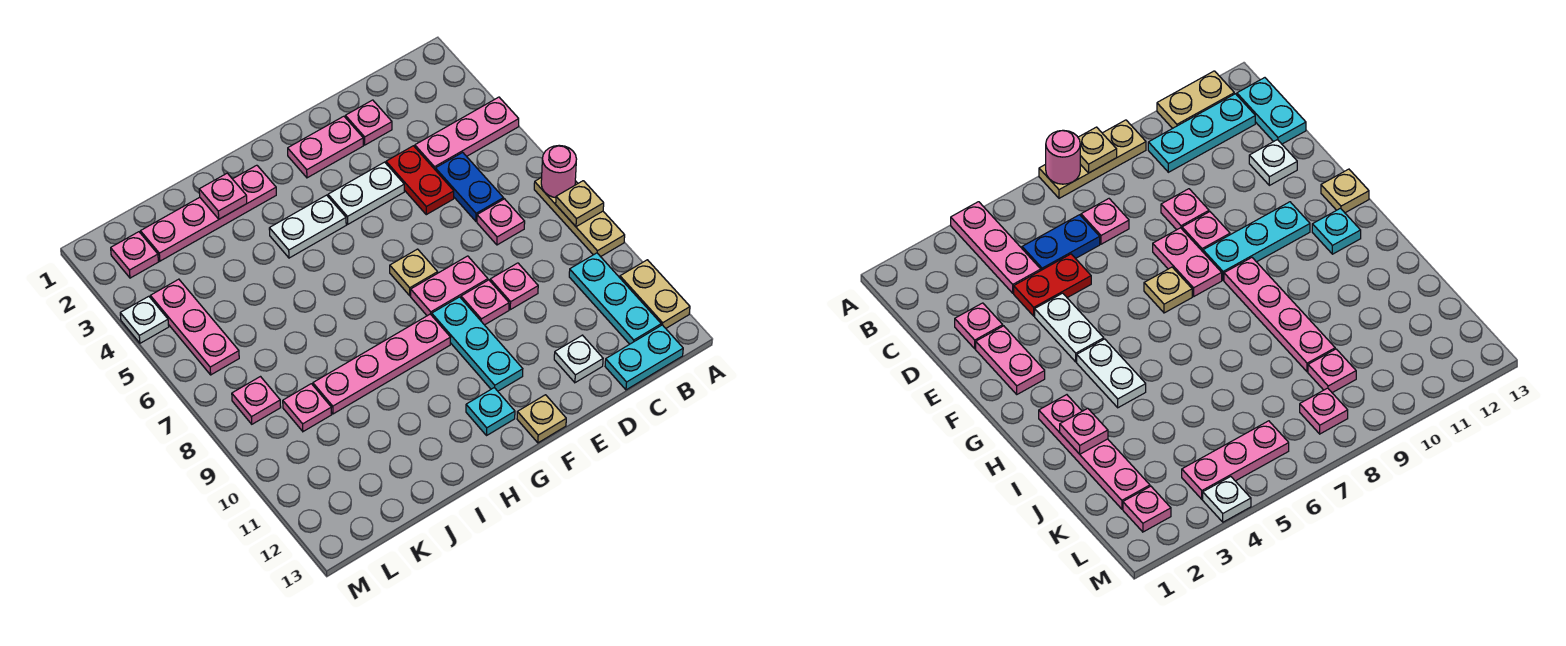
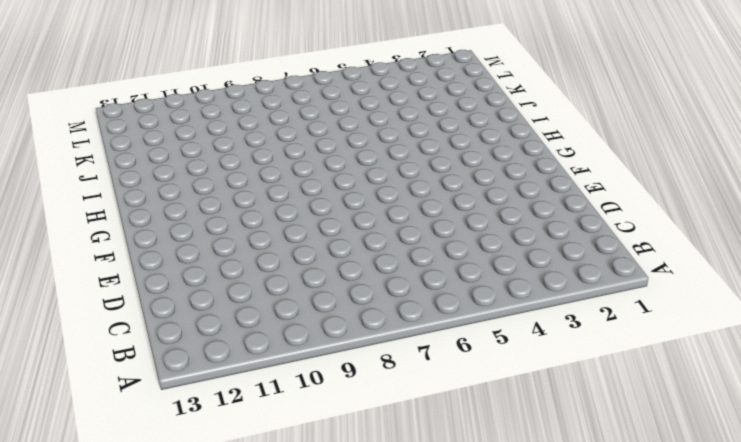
none -> pink plate A4:C4 level 1
none -> tan plate A7:A9 level 1
none -> tan plate A11:A12 level 1
none -> cyan plate B10:B12 level 1

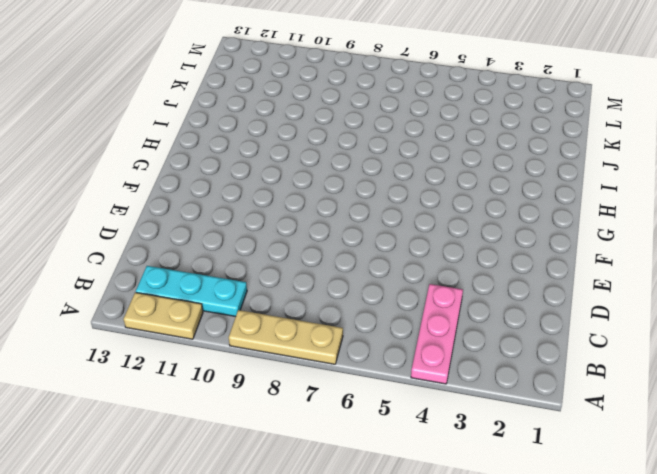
none -> cyan plate B13:C13 level 1
none -> blue plate C5:C6 level 1
none -> pink plate C7 level 1
none -> pink plate D2 level 1

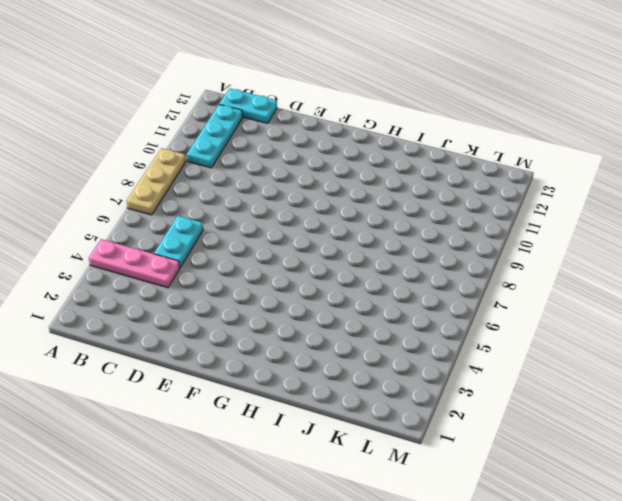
cyan plate C5:C6 level 1 -> blue plate C5:C6 level 1
none -> tan plate A11:A12 level 1
none -> pink plate C7 level 1
none -> pink plate D2 level 1
none -> red plate D4:D5 level 1

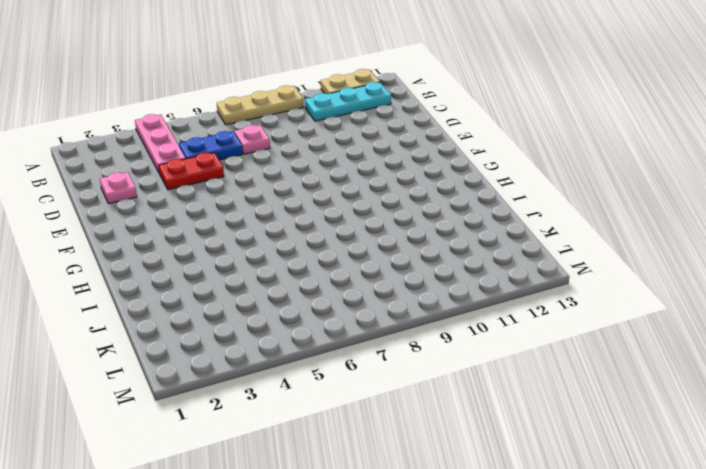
none -> cyan plate B13:C13 level 1
none -> pink plate D9 level 1
none -> white plate D12 level 1
none -> pink plate E2:F2 level 1

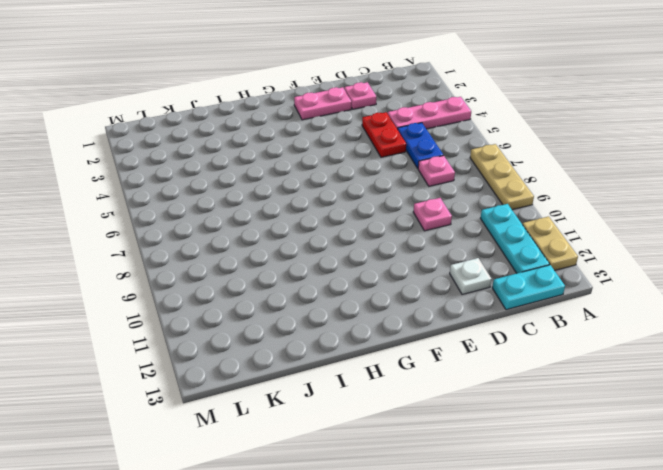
none -> white plate E4:F4 level 1
none -> pink plate E8:F8 level 1
none -> pink plate E9 level 1
none -> tan plate F7 level 1

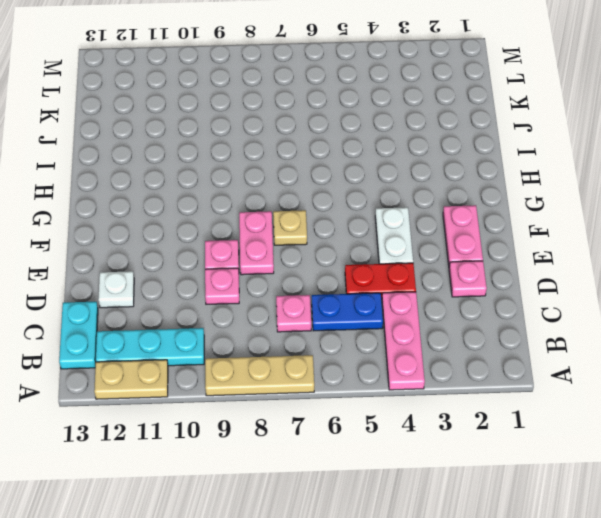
none -> cyan plate F9:F11 level 1
none -> tan plate F13 level 1
none -> white plate G4:H4 level 1
none -> pink plate G9:J9 level 1

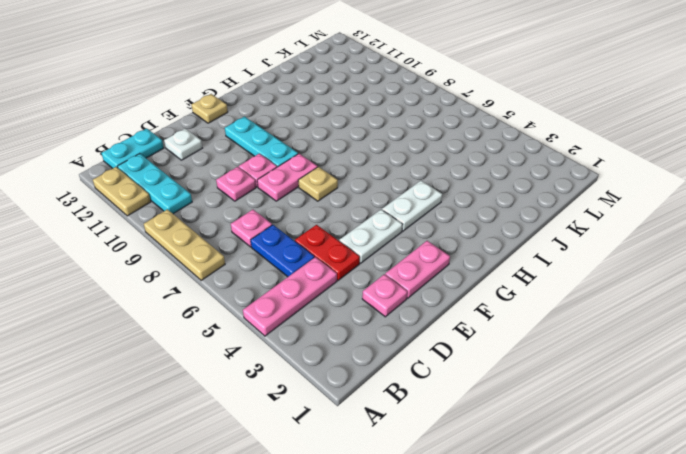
none -> pink plate G9:J9 level 1
none -> cyan plate G12 level 1
none -> pink plate H2:K2 level 1
none -> pink plate K9 level 1

